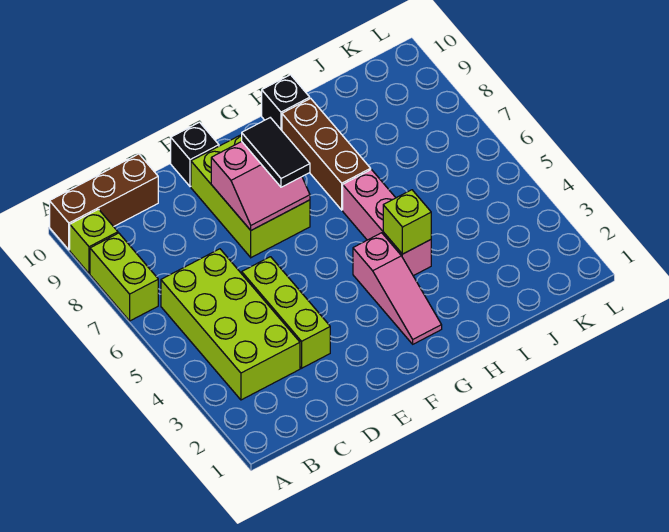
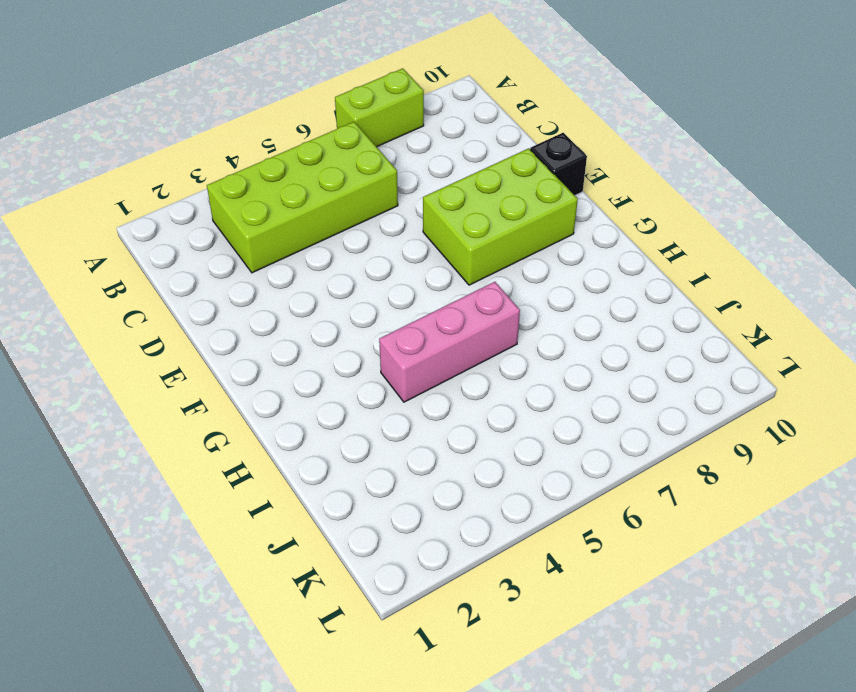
none -> lime brick A9 level 1
none -> brown brick A10:C10 level 1
none -> lime brick D3:D5 level 1

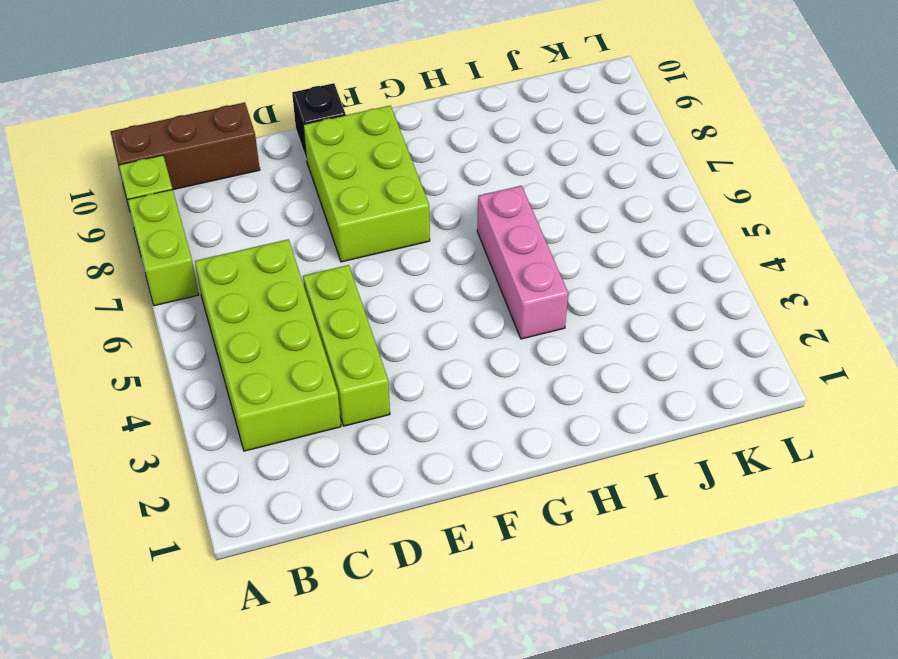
none -> pink slope G2:G4 level 1 top 4
none -> brown brick H7:H9 level 1
none -> black brick H10 level 1

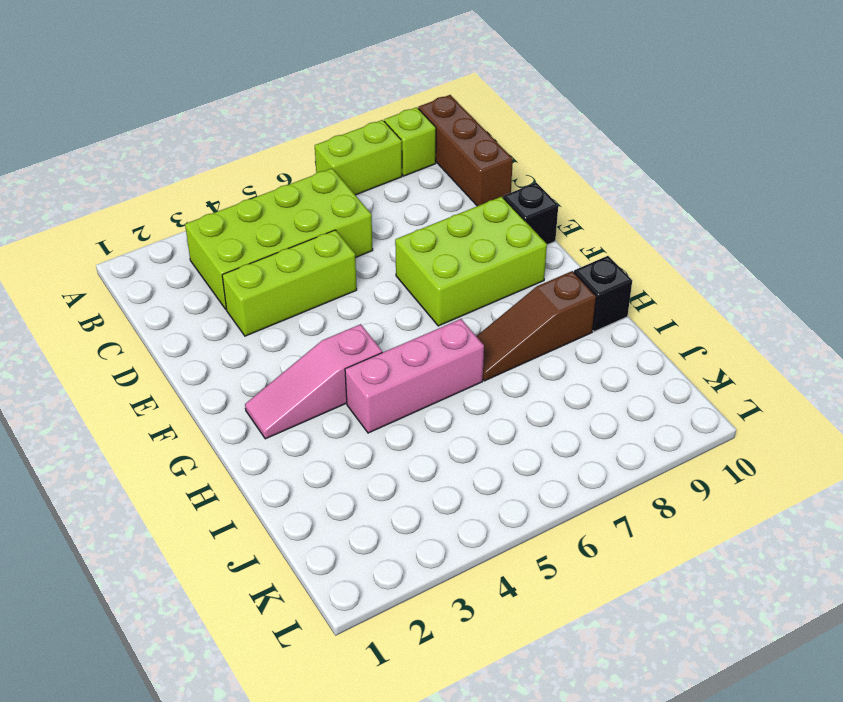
brown slope H7:H9 level 1 top 9 -> brown brick H7:H9 level 1
none -> pink slope E7:F8 level 2 top 8
none -> lime brick H4 level 2
none -> black tile F7:F8 level 3

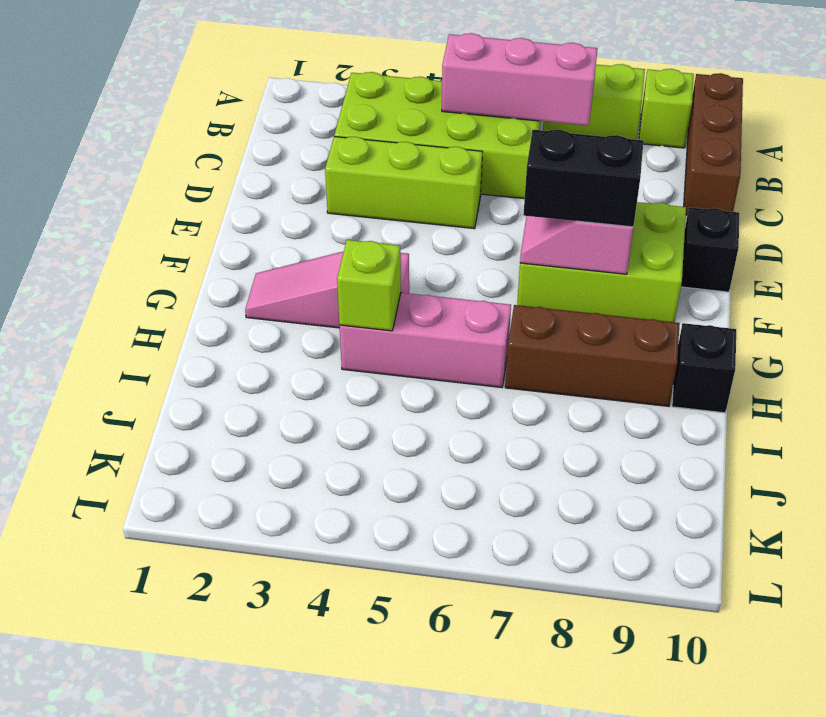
pink brick B5:B7 level 2 -> none
black brick F7:F8 level 3 -> black tile F7:F8 level 3

